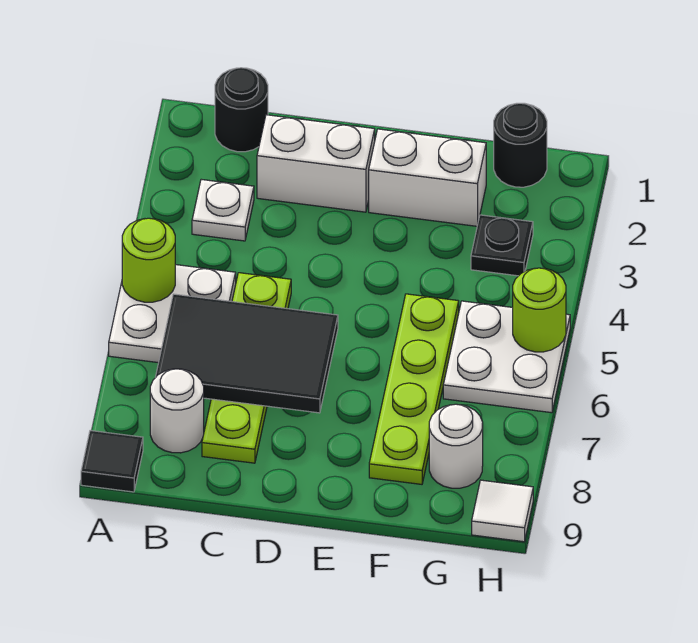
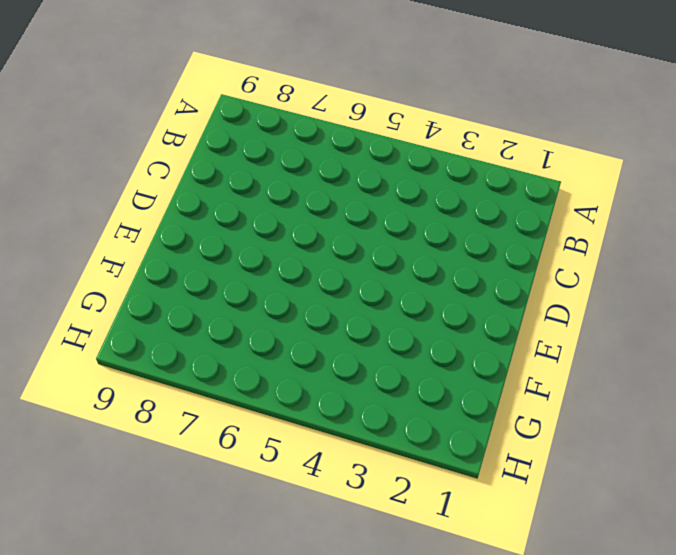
none -> white plate A5:B6 level 1
none -> black tile A9 level 1
none -> black round brick B1 level 1

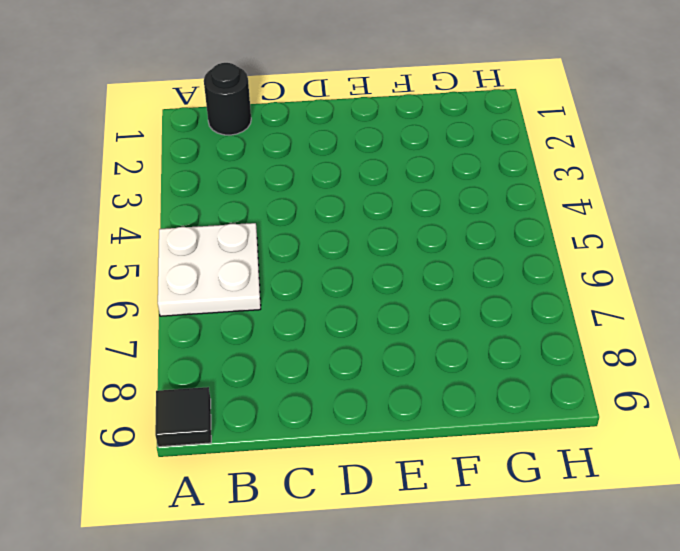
none -> white plate B3 level 1
none -> white round brick B8 level 1
none -> white brick C2:D2 level 1

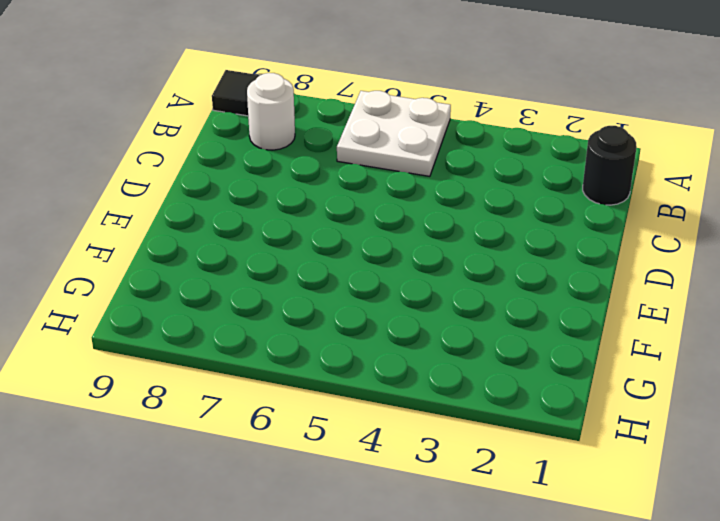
none -> white plate B3 level 1
none -> white brick C2:D2 level 1
none -> lime plate C5:C8 level 1

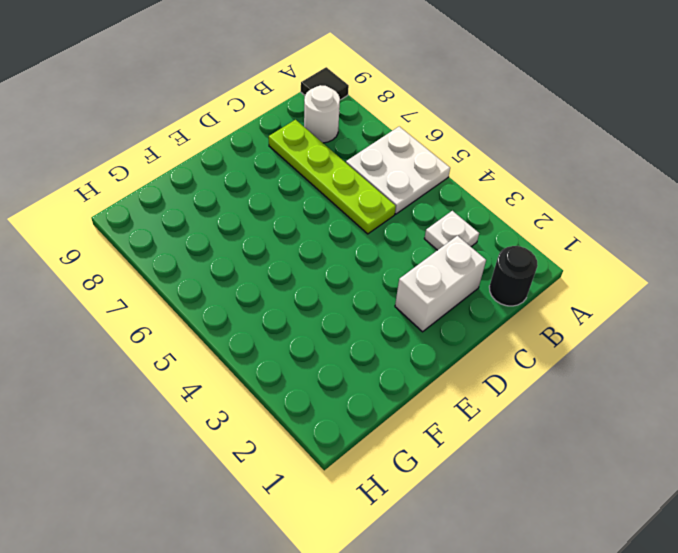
none -> white brick E2:F2 level 1
none -> lime plate F5:F8 level 1
none -> black round brick G1 level 1

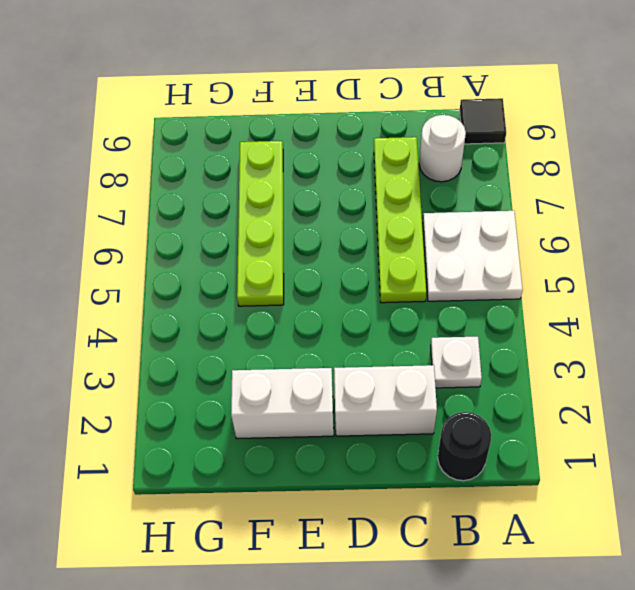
none -> black round brick G1 level 1
none -> black plate G3 level 1
none -> white plate G5:H6 level 1

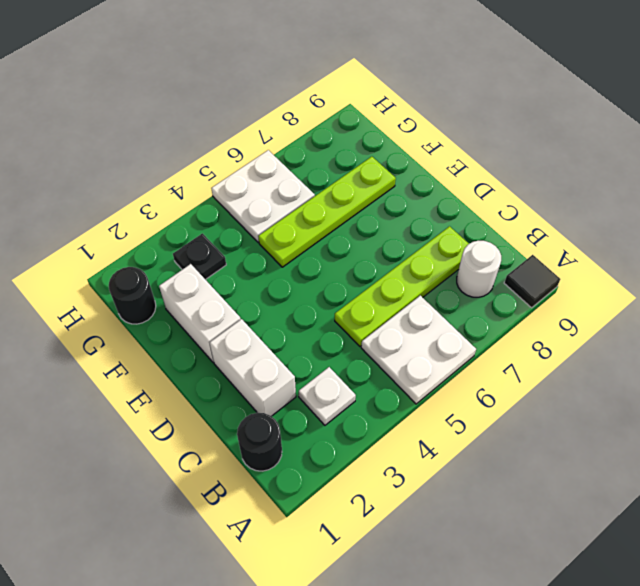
none -> white round brick G8 level 1
none -> white tile H9 level 1
none -> lime round brick A5 level 2

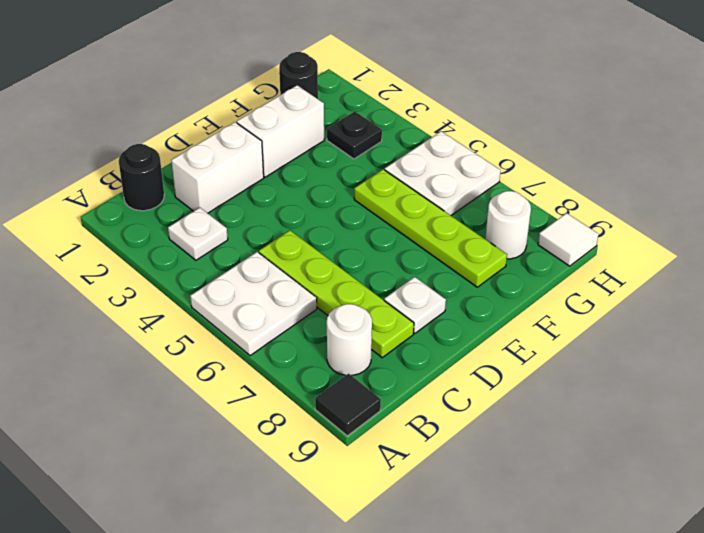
white plate D8 level 1 -> none
none -> lime round brick A5 level 2
none -> black tile B6:D7 level 2
none -> lime round brick H5 level 2

